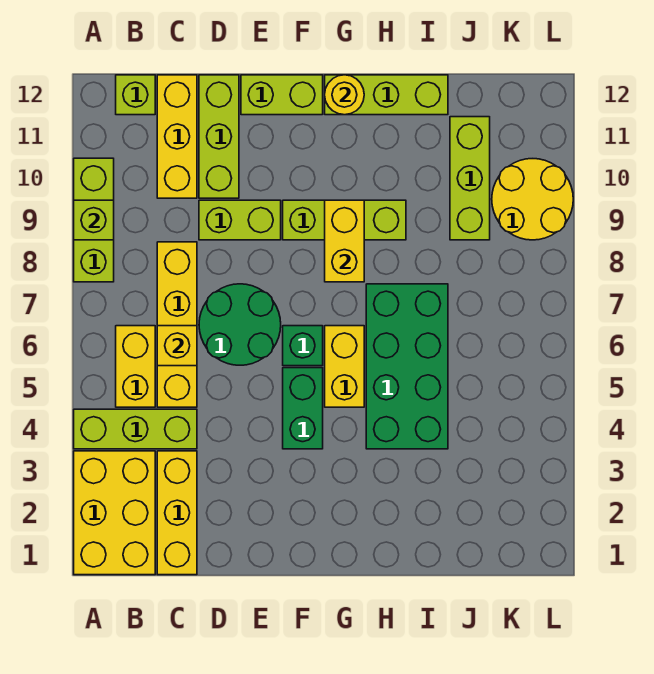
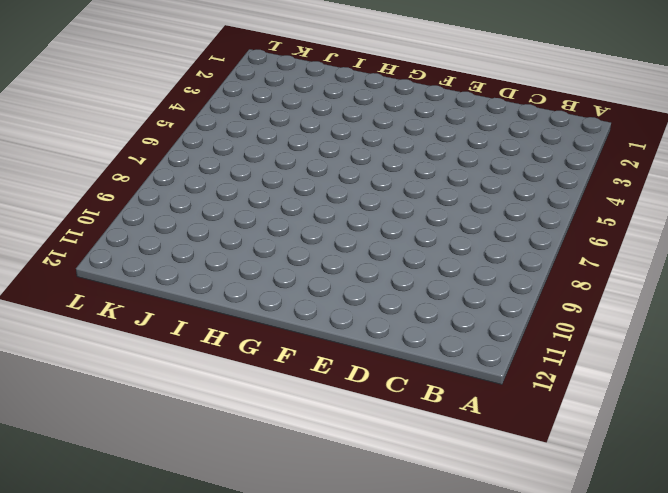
none -> yellow brick A1:B3 level 1
none -> lime brick A4:C4 level 1
none -> lime brick A8:A10 level 1

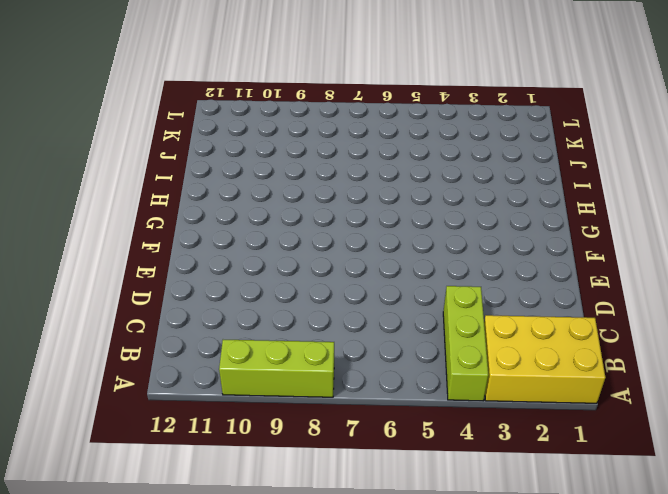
none -> yellow brick B5:B6 level 1
none -> lime brick B12 level 1
none -> yellow brick C1:C3 level 1

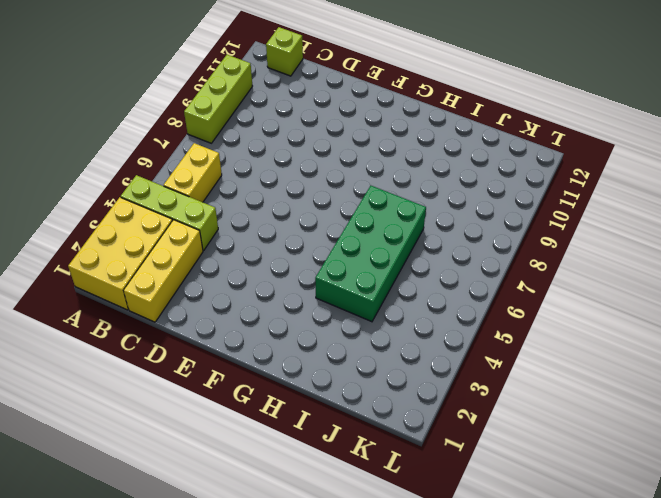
none -> yellow brick C5:C8 level 1
none -> yellow brick C10:C12 level 1
none -> green round brick D6:E7 level 1

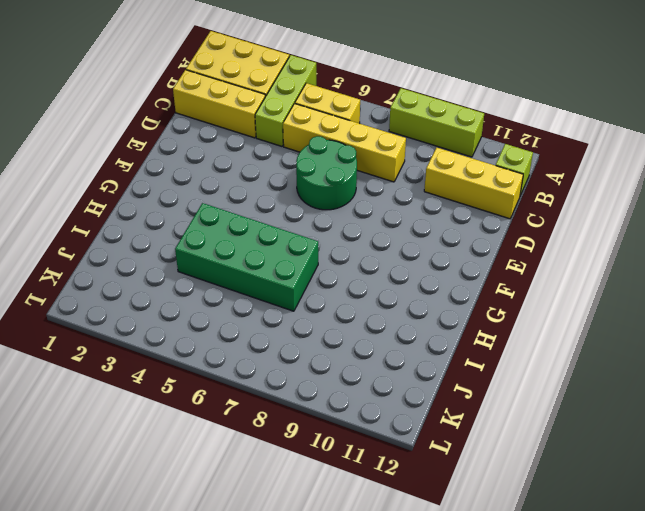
none -> lime brick D9:E9 level 1
none -> lime brick D10:D12 level 1
none -> lime brick E12:F12 level 1

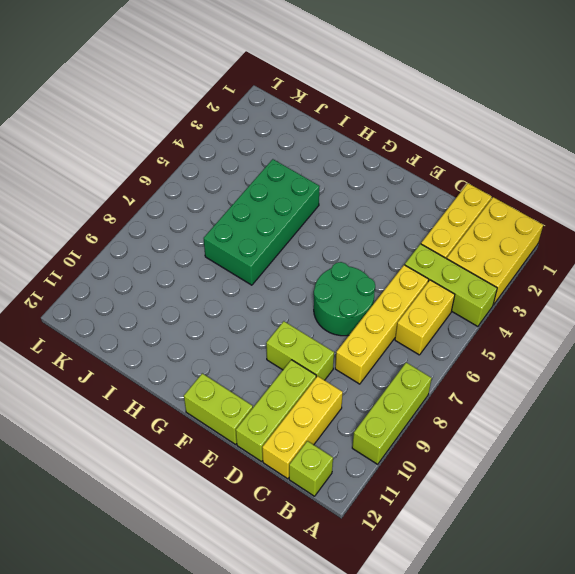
none -> green brick F4:F5 level 1
none -> green brick F6 level 1
none -> lime brick F9:H9 level 1

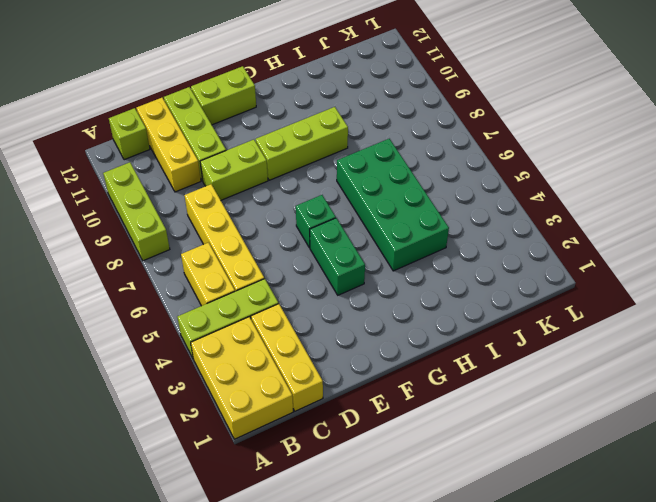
none -> green round brick D6:E7 level 1
none -> yellow brick G5:G6 level 1
none -> lime brick G12:I12 level 1

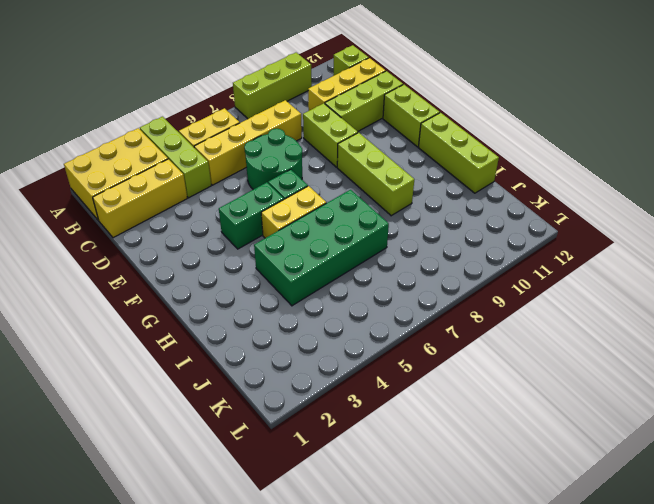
none -> lime brick J9:J11 level 1
none -> yellow round brick K9:L10 level 1
none -> lime brick A9 level 2

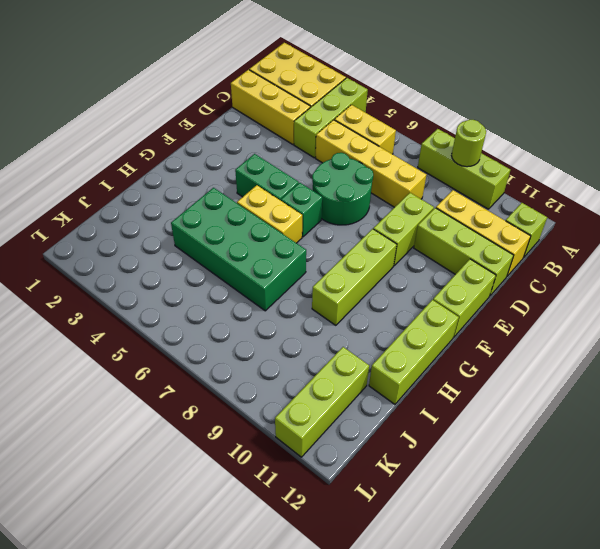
lime round brick A9 level 2 -> lime brick A9 level 2
lime brick J11:L11 level 1 -> lime brick J9:J11 level 1
none -> yellow round brick K9:L10 level 1
none -> yellow brick C6 level 2
none -> yellow brick G8:G9 level 2

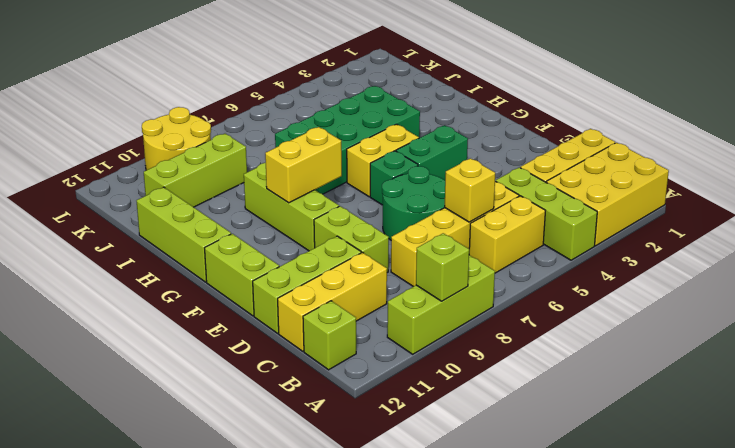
none -> yellow round brick G12 level 2

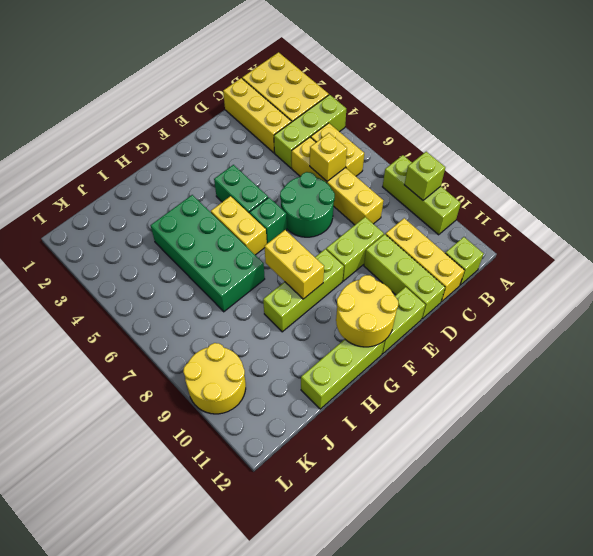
yellow round brick F11:G12 level 2 -> yellow round brick G12 level 2
none -> lime brick J9:J11 level 1

